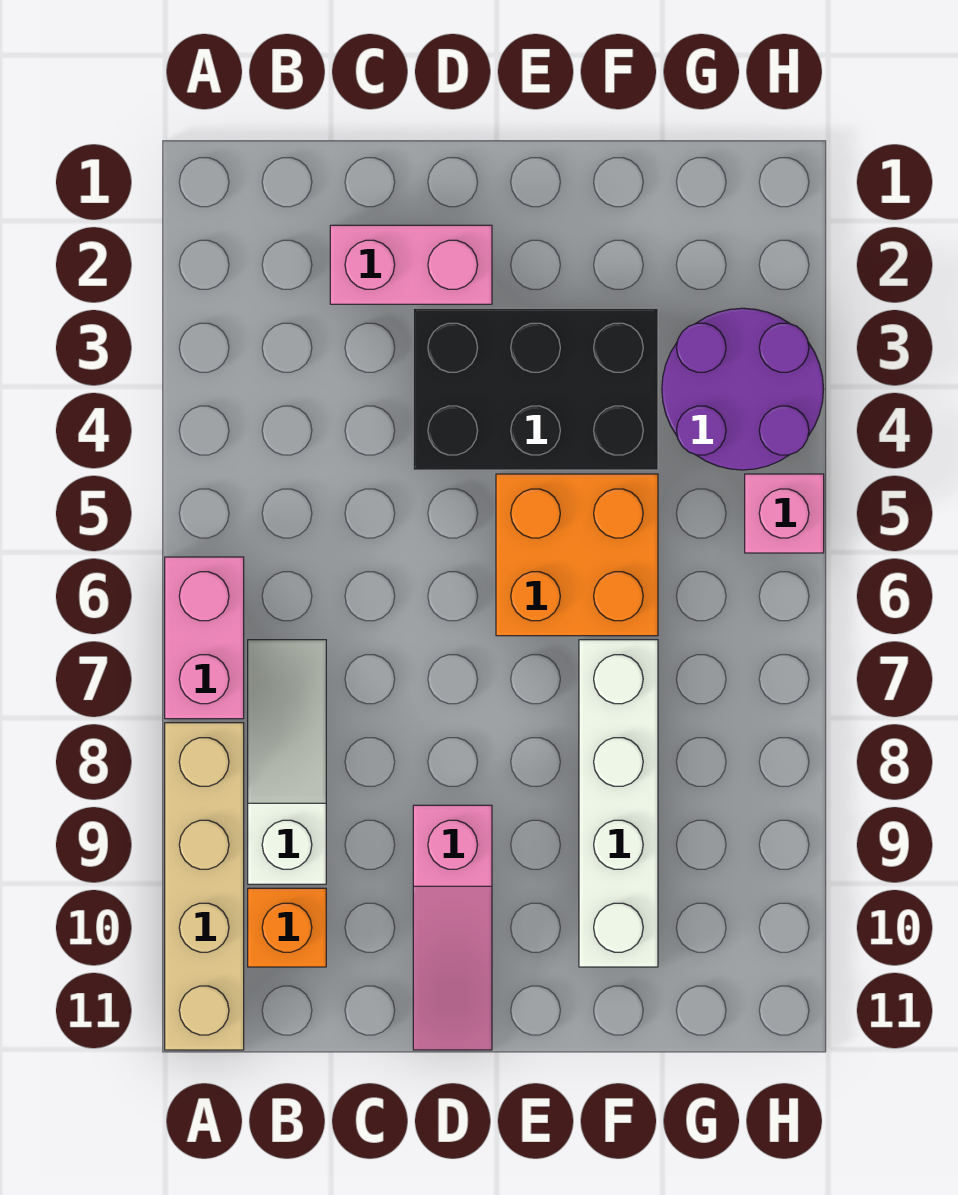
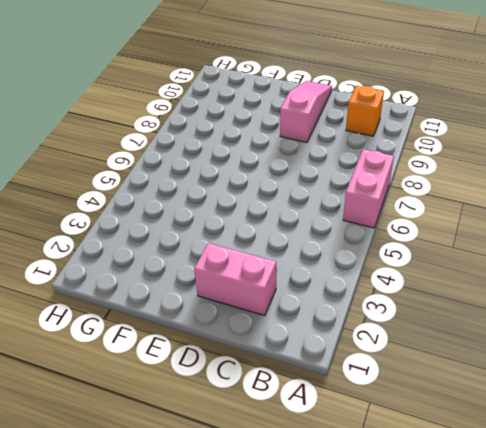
none -> tan brick A8:A11 level 1
none -> white slope B7:B9 level 1 top 9

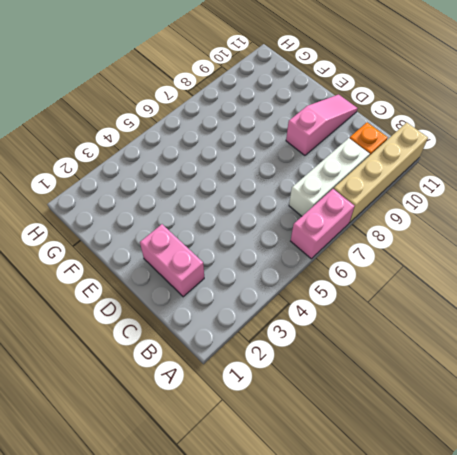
white brick B7:B9 level 1 -> white slope B7:B9 level 1 top 9
none -> black brick D3:F4 level 1
none -> orange brick E5:F6 level 1

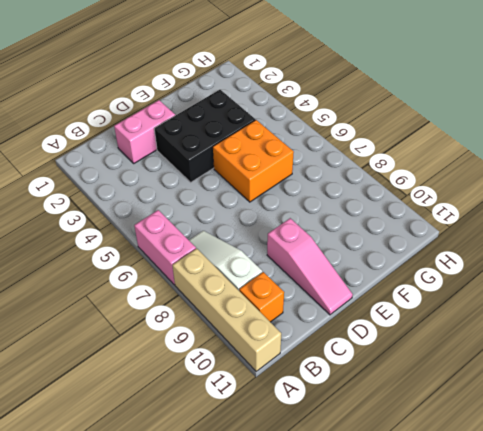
none -> white brick F7:F10 level 1
none -> purple round brick G3:H4 level 1

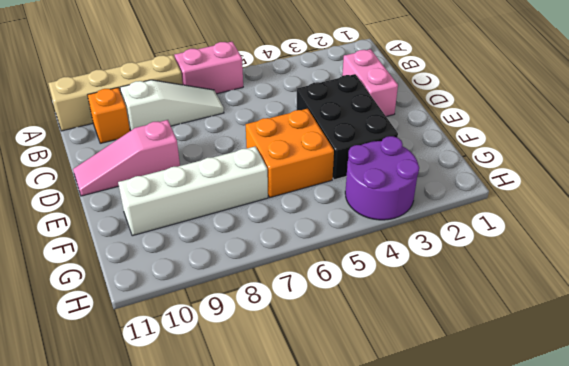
none -> pink brick H5 level 1

